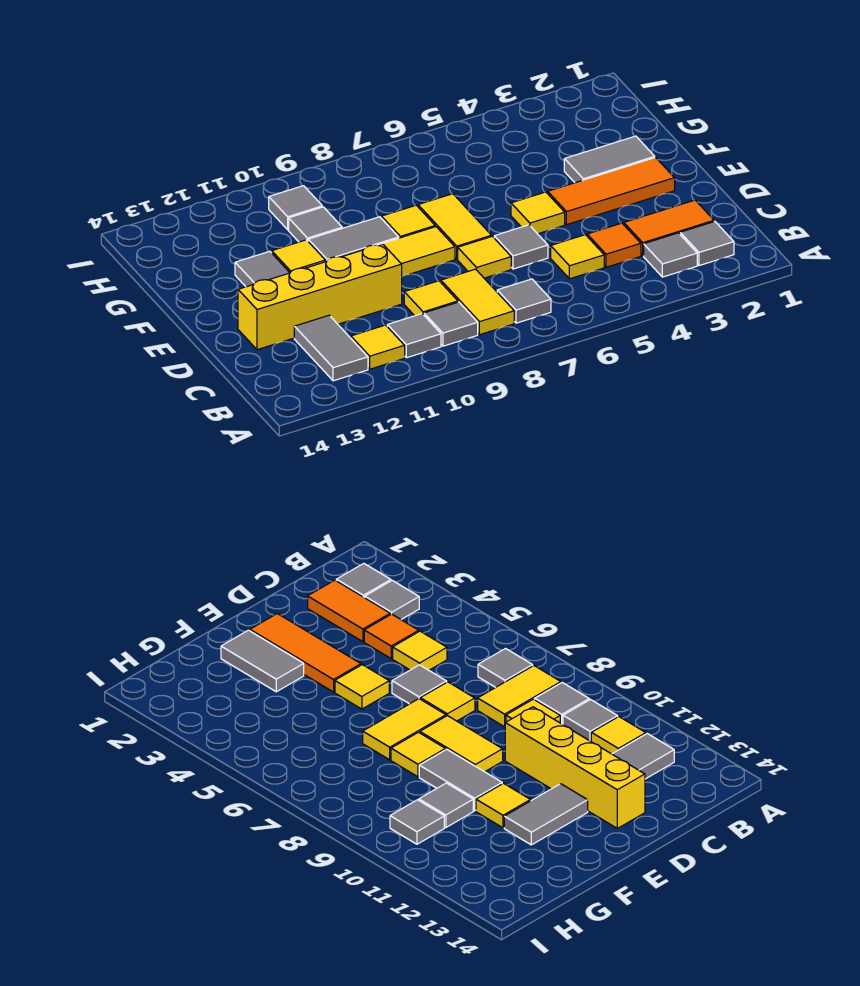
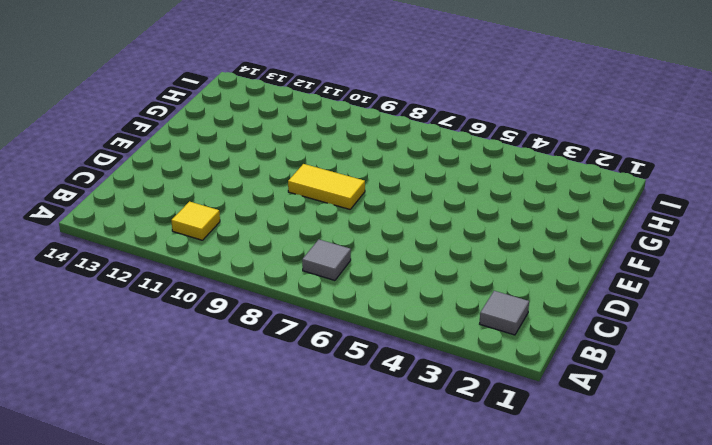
none -> grey tile B3 level 1
none -> yellow tile B8:C8 level 1
none -> grey tile B9 level 1

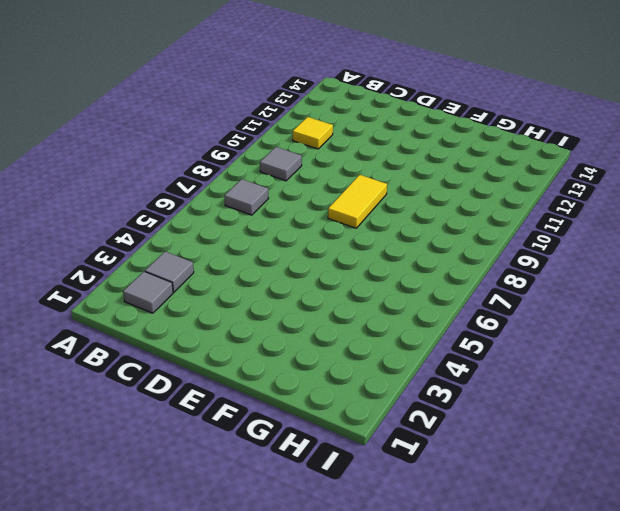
none -> yellow tile B8:C8 level 1
none -> grey tile B10 level 1
none -> grey tile B12:C12 level 1

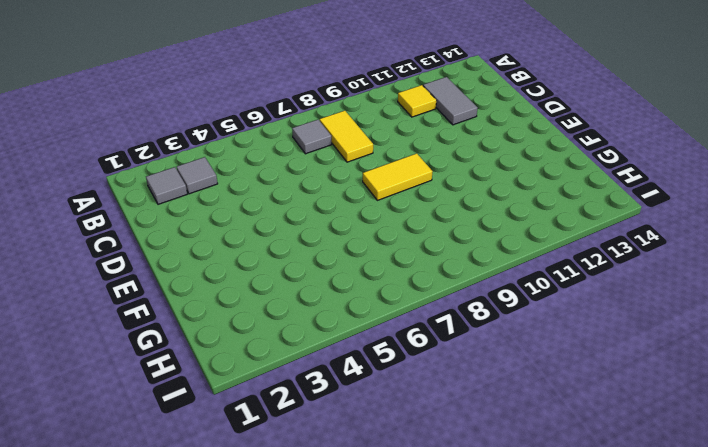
none -> grey tile B9 level 1
none -> grey tile B10 level 1
none -> orange tile C2:C3 level 1

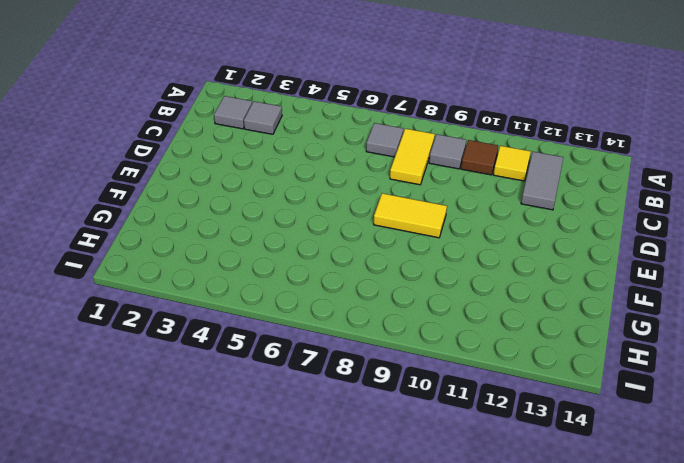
brown tile B10 level 1 -> grey tile B10 level 1
none -> orange tile C2:C3 level 1
none -> orange tile C4 level 1
none -> yellow tile C5 level 1

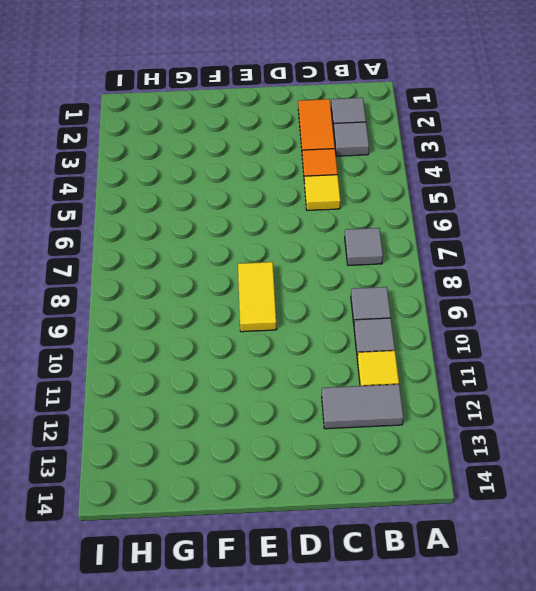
none -> yellow tile B8:C8 level 1
none -> yellow tile C9 level 1
none -> grey tile D6 level 1

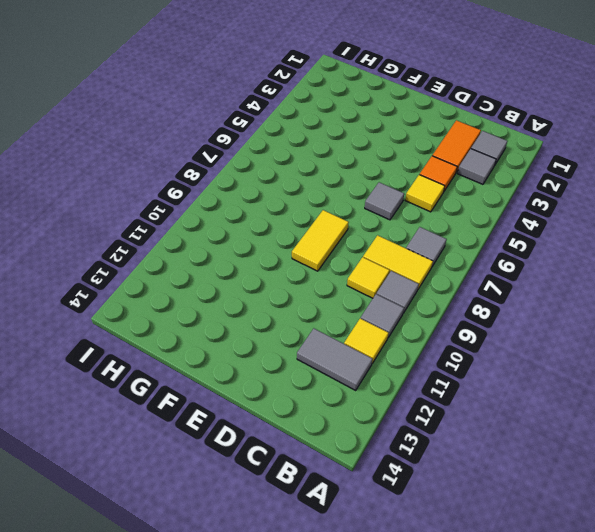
none -> yellow tile D7 level 1
none -> yellow brick D10:D13 level 1
none -> orange tile E2:E4 level 1

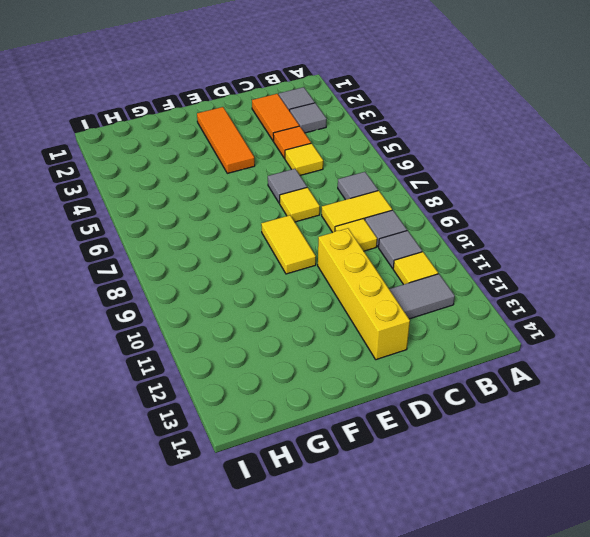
none -> yellow tile E5 level 1
none -> yellow tile E7:F7 level 1
none -> grey tile E12:F12 level 1

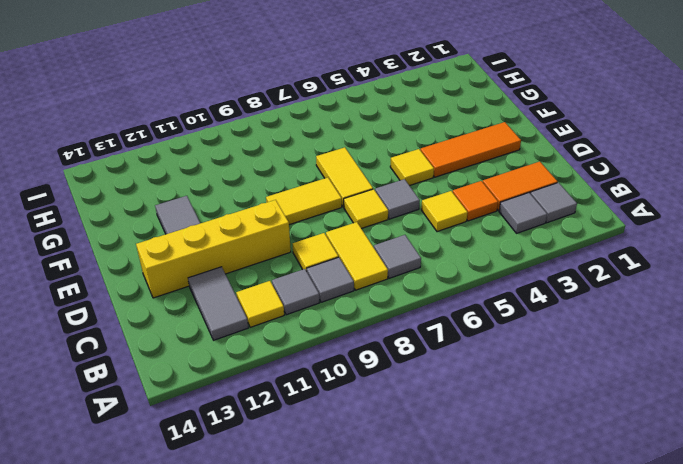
none -> grey tile F2:F3 level 1
none -> yellow tile F8 level 1
none -> grey tile F9:F10 level 1

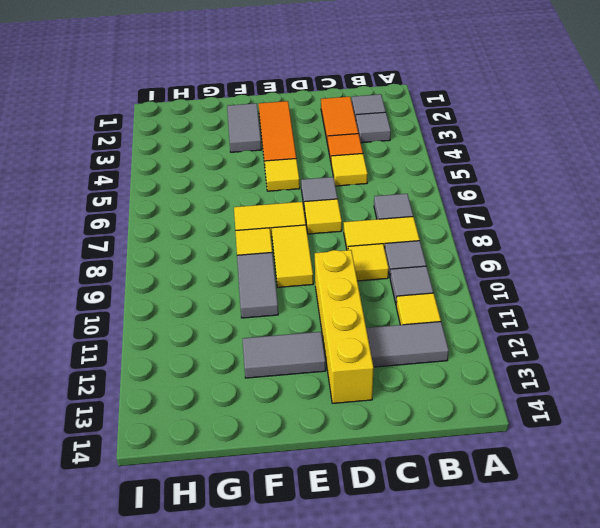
none -> yellow tile F11 level 1
none -> grey tile G10 level 1
none -> grey tile H10 level 1

